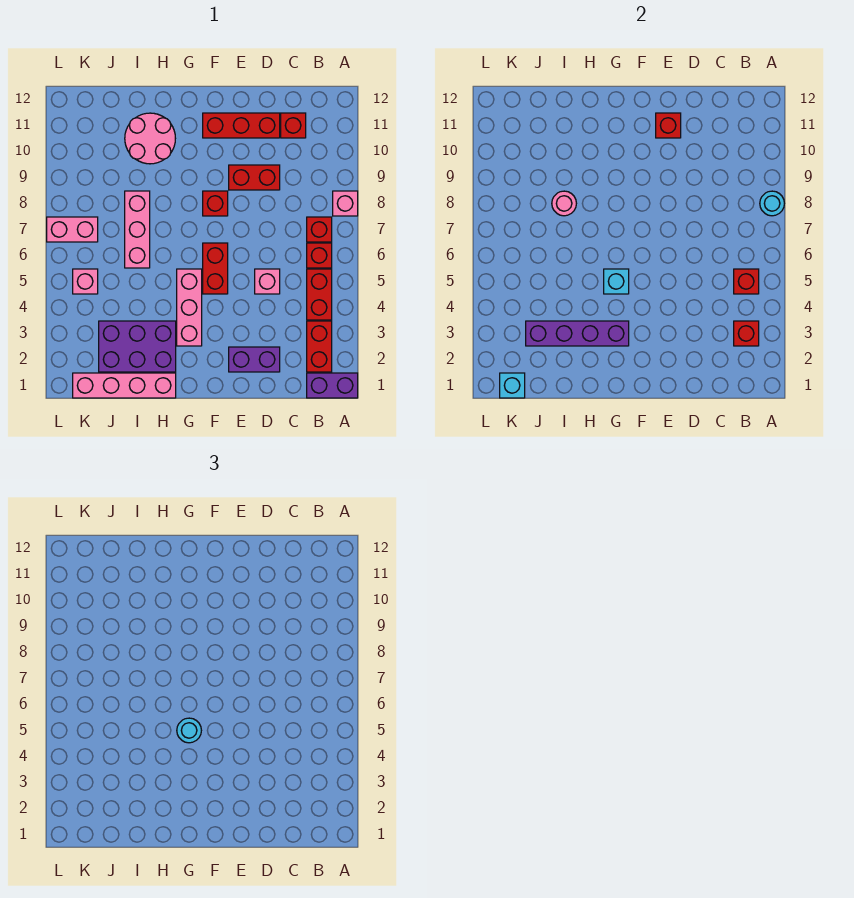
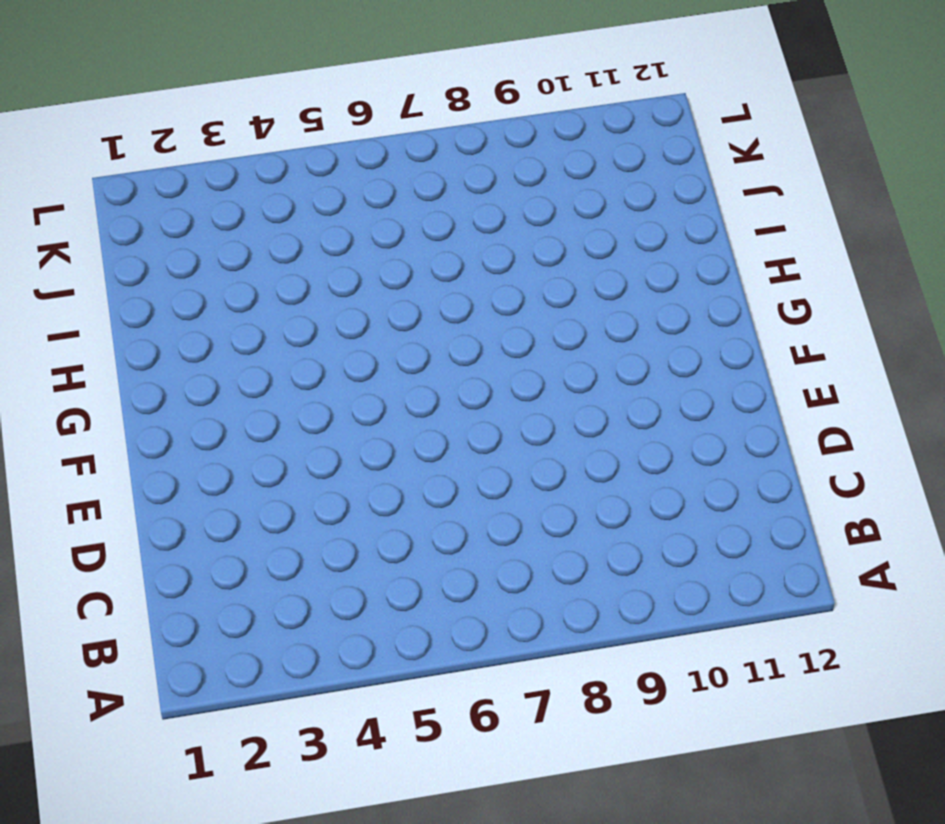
none -> purple brick A1:B1 level 1
none -> pink brick A8 level 1
none -> red brick B2:B3 level 1

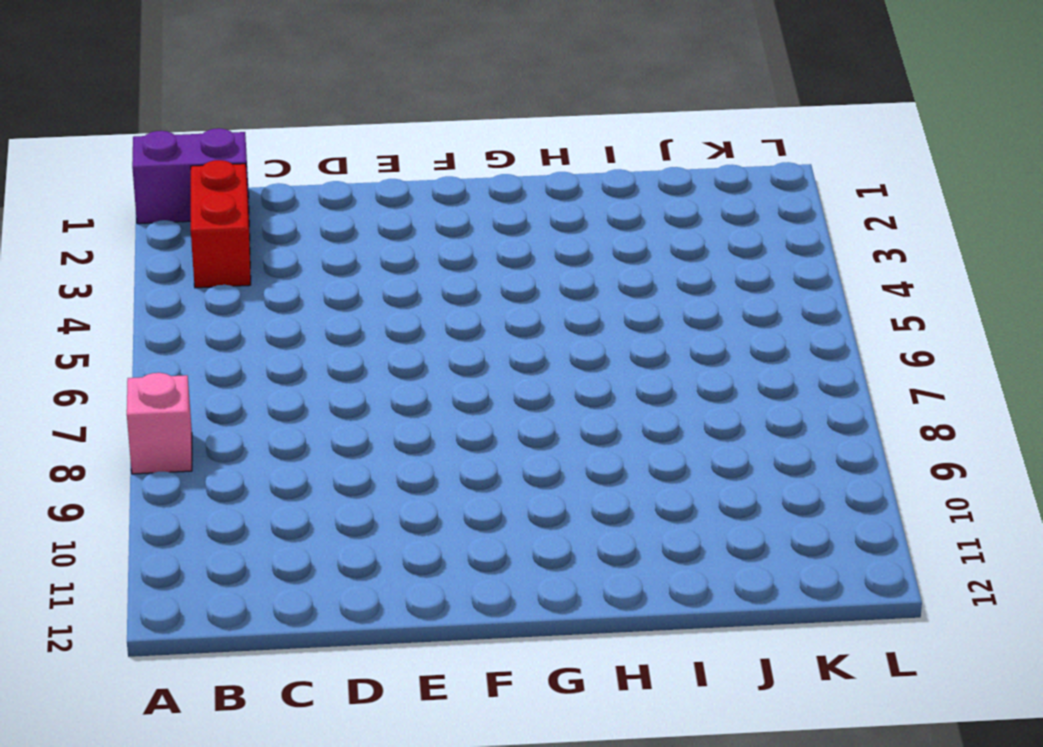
none -> red brick B4:B5 level 1
none -> red brick B6 level 1
none -> red brick B7 level 1

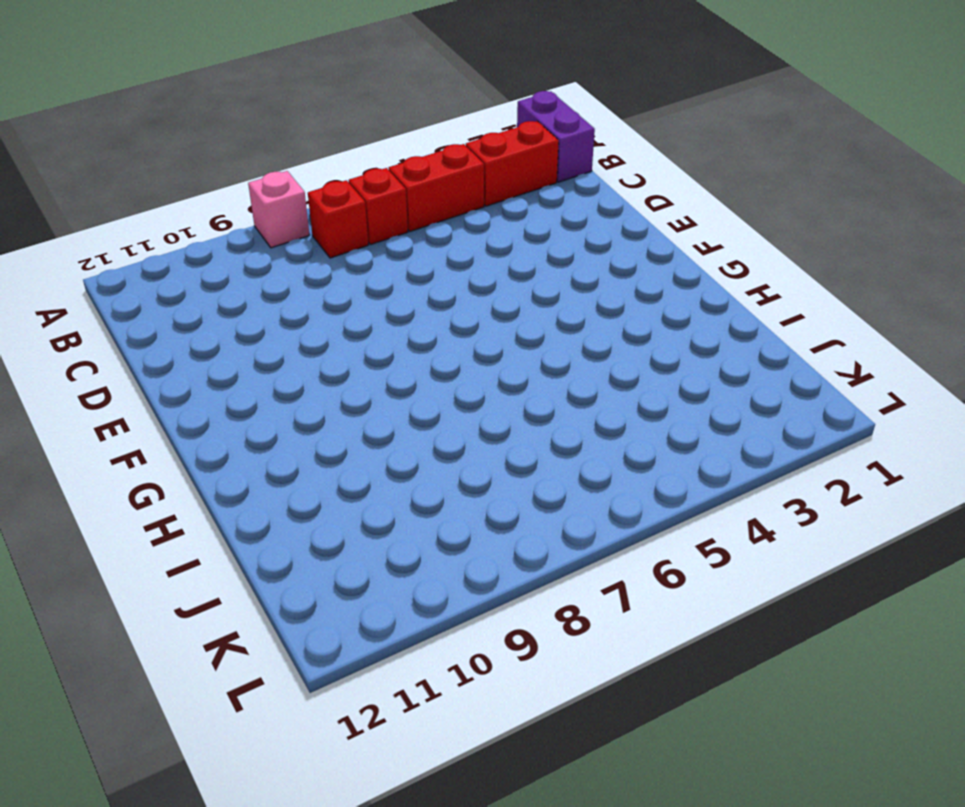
none -> red brick C11 level 1
none -> purple brick D2:E2 level 1
none -> pink brick D5 level 1

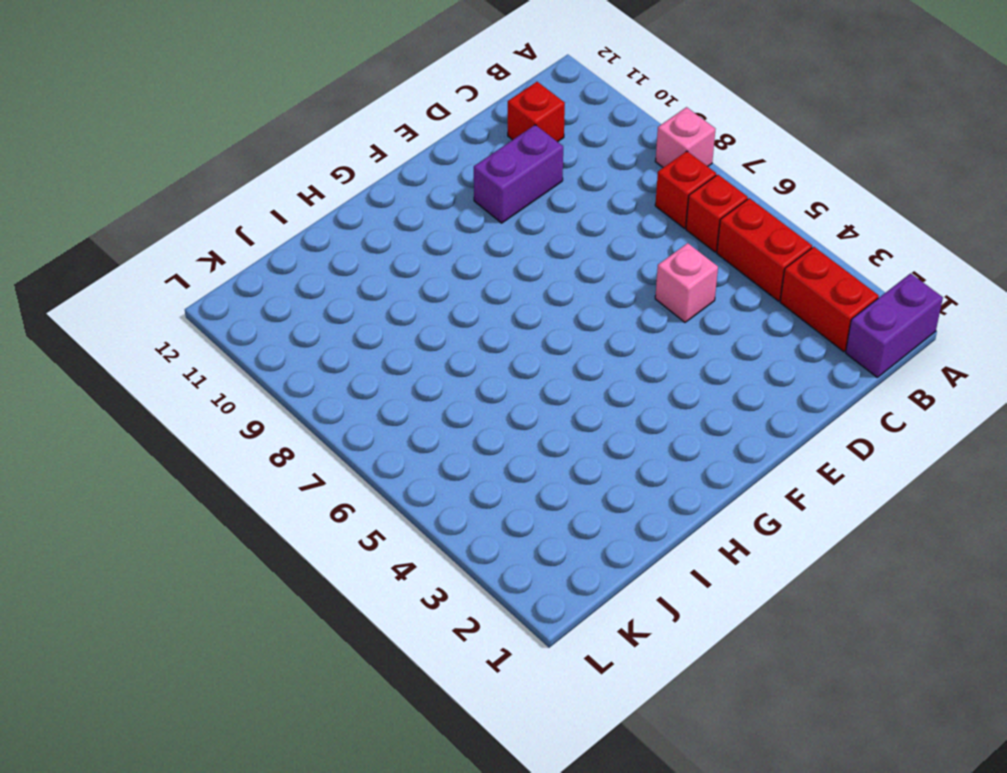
purple brick D10:E10 level 1 -> purple brick D2:E2 level 1
none -> red brick D9:E9 level 1
none -> red brick D11:F11 level 1
none -> red brick F5:F6 level 1

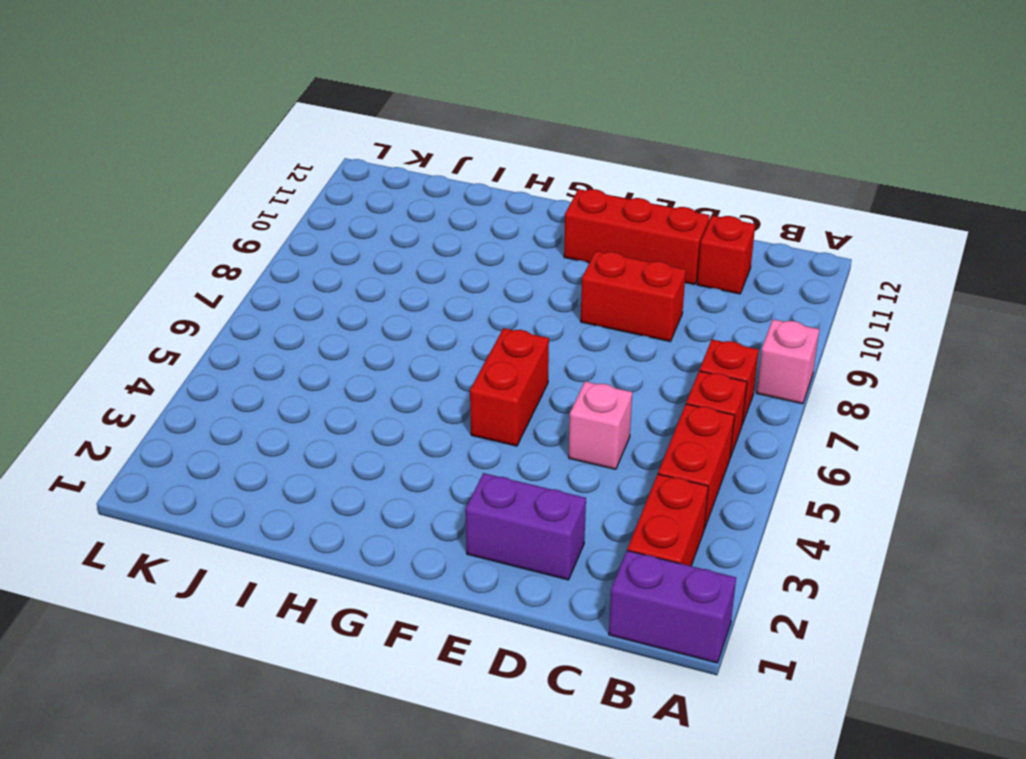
none -> red brick F8 level 1
none -> pink brick G3:G5 level 1
none -> pink brick H1:K1 level 1

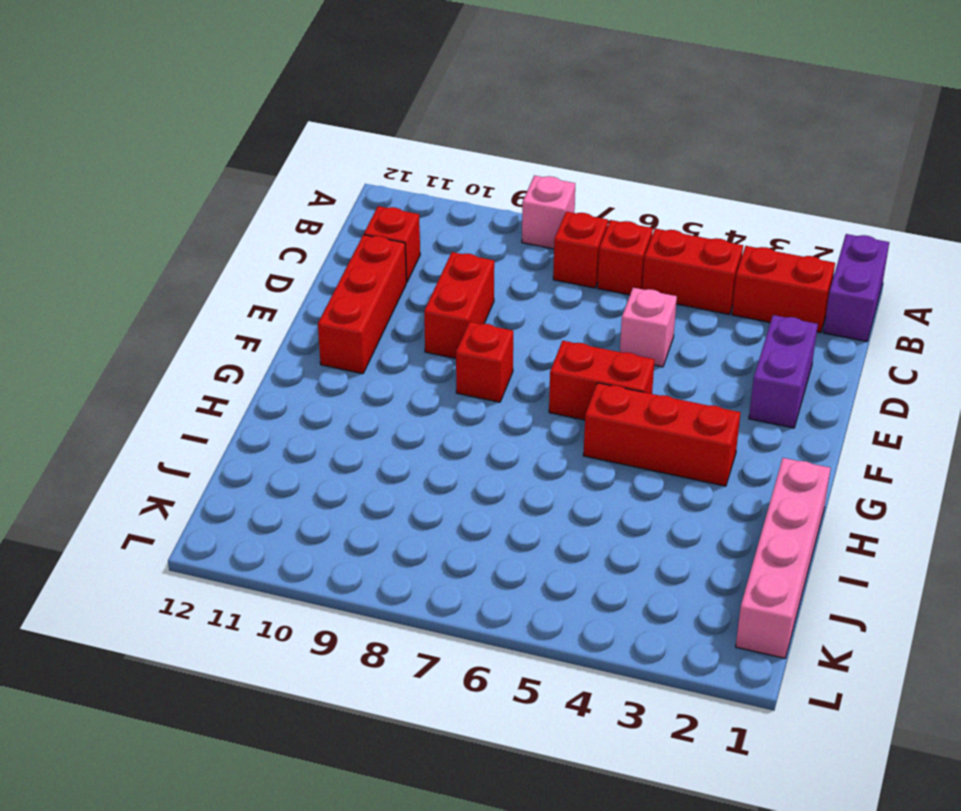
red brick G3:G5 level 1 -> pink brick G3:G5 level 1
none -> purple brick H2:J3 level 1
none -> pink round brick H10:I11 level 1
none -> pink brick I6:I8 level 1

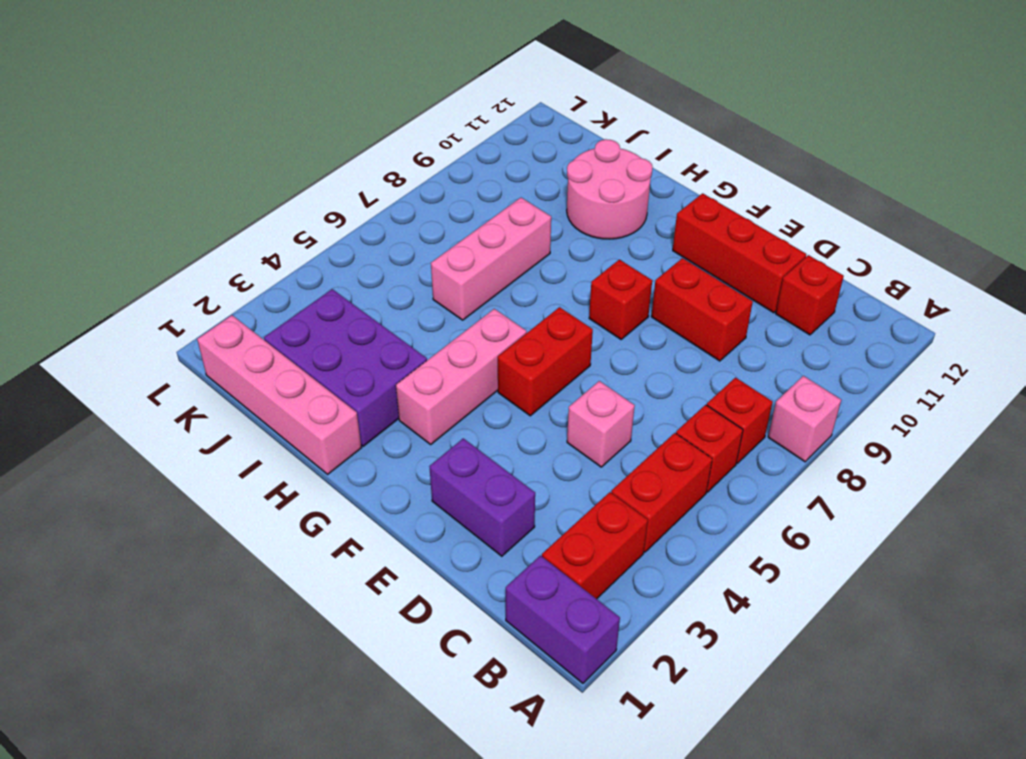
none -> pink brick K5 level 1
none -> pink brick K7:L7 level 1
none -> cyan round brick A8 level 2

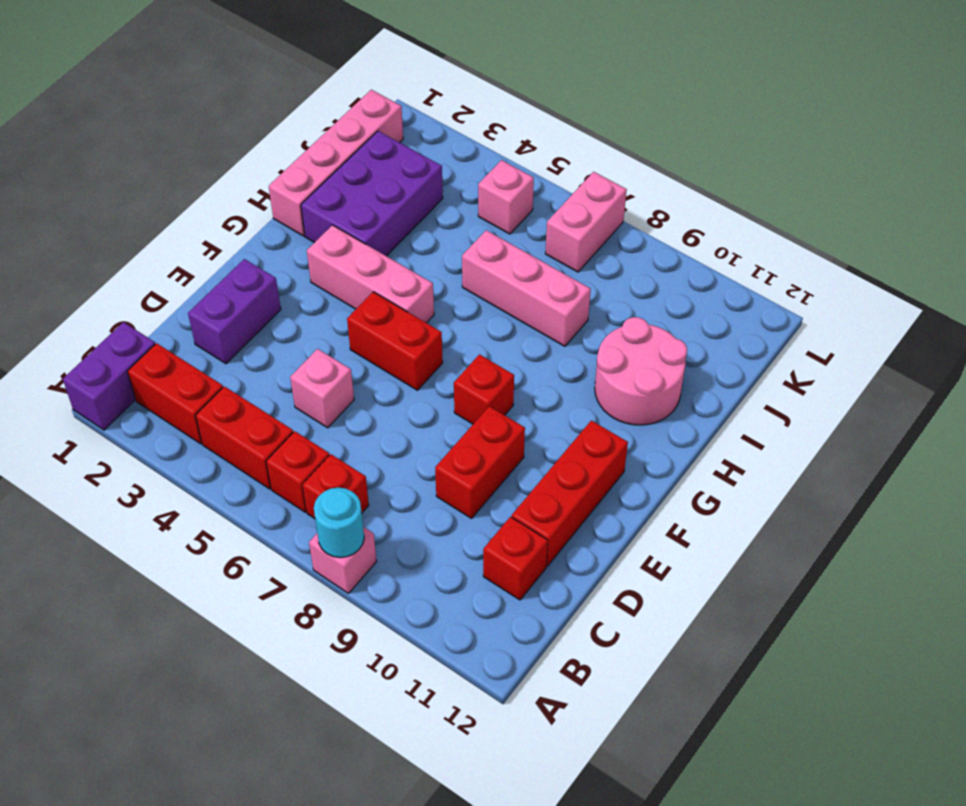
none -> red brick B3 level 2
none -> red brick B5 level 2
none -> red brick E11 level 2

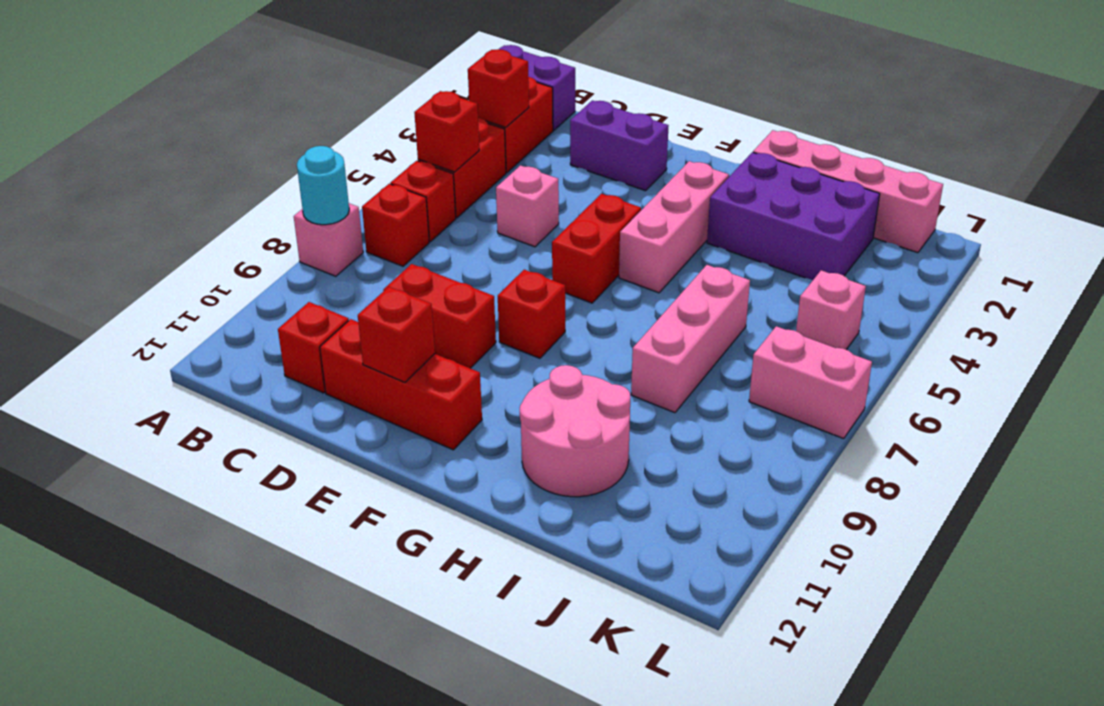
none -> purple brick G3:J3 level 2
none -> cyan brick G5 level 2
none -> pink round brick I8 level 2

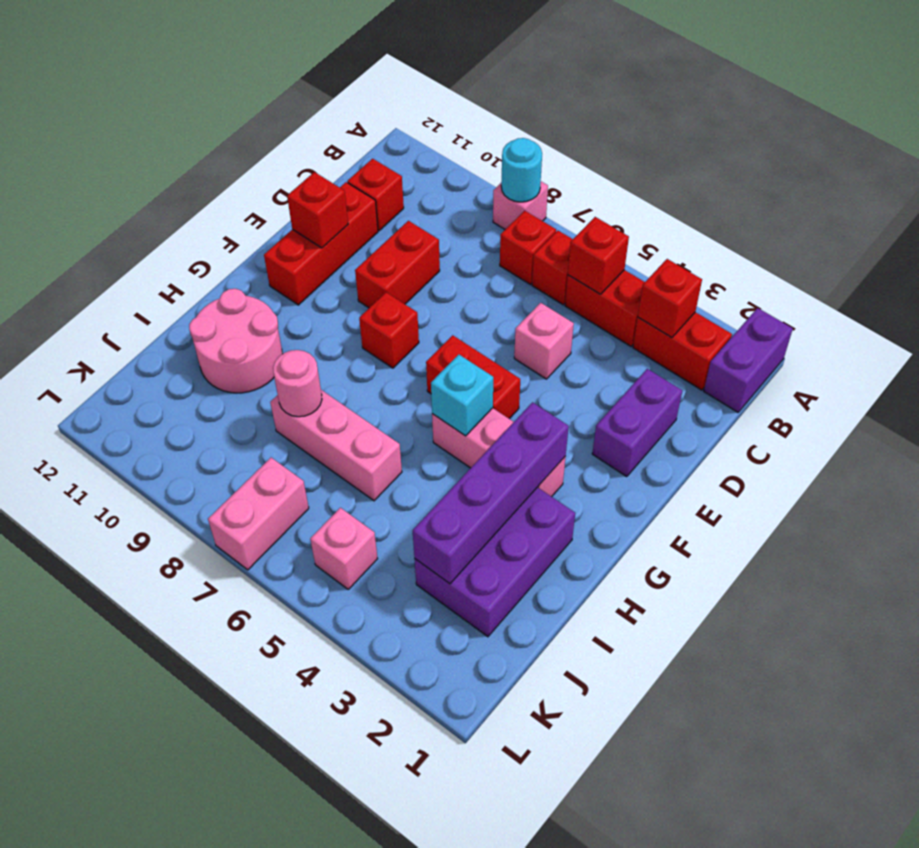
none -> pink brick H1:K1 level 1
none -> cyan brick K1 level 2
none -> cyan round brick G5 level 3

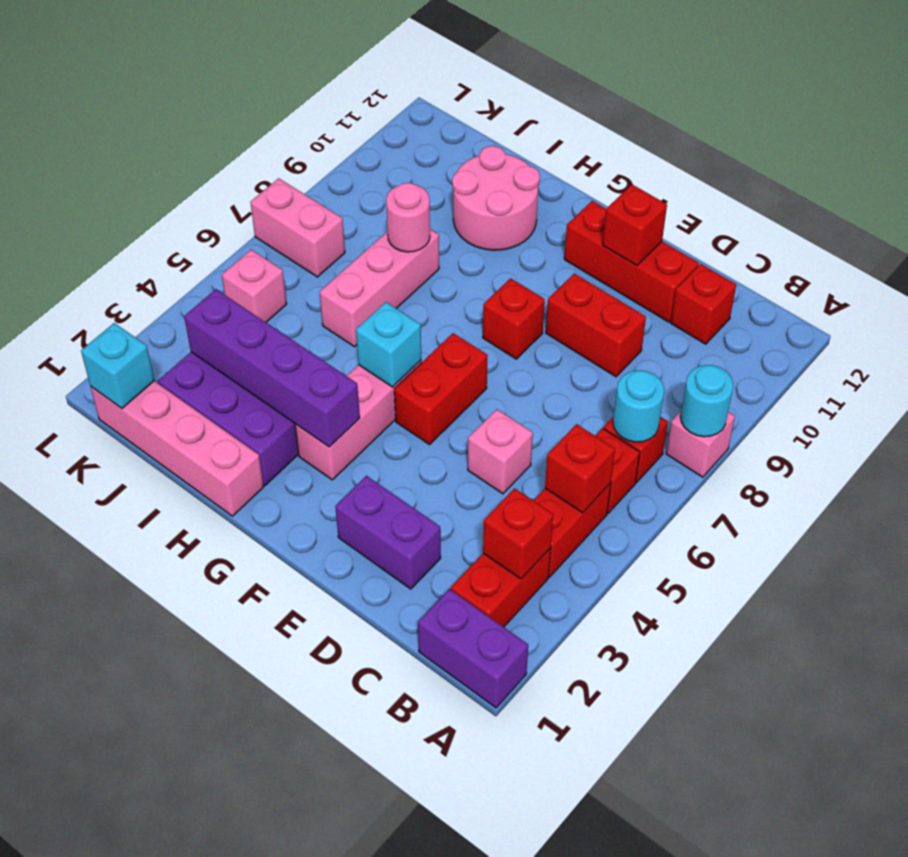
cyan round brick B7 level 2 -> cyan round brick G5 level 3

